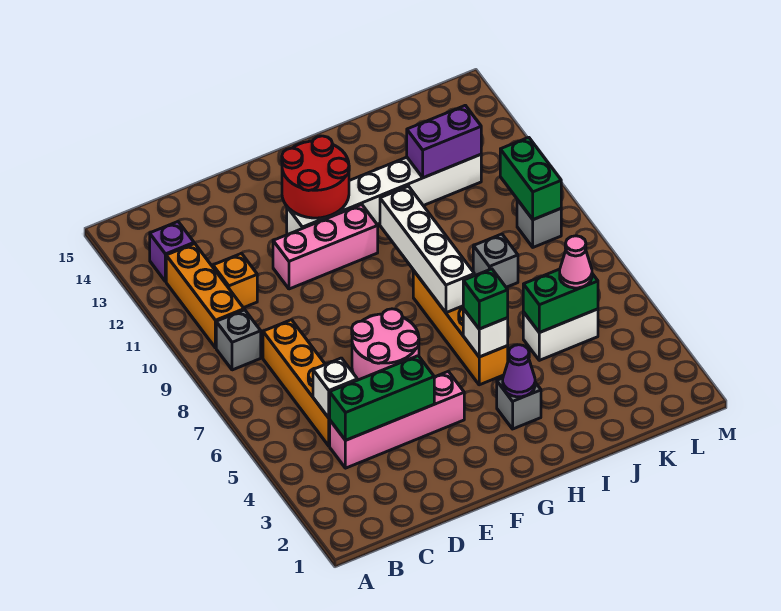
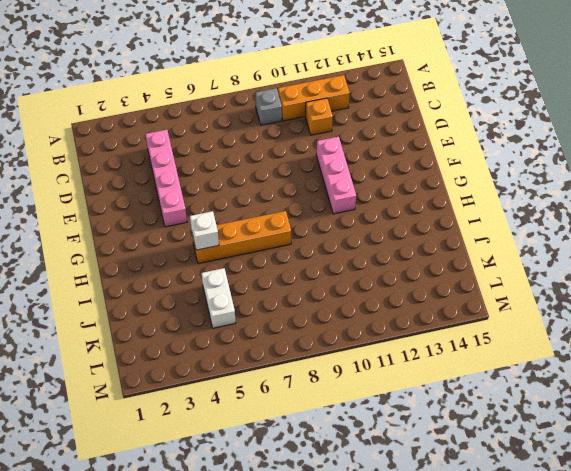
none -> purple brick B13 level 1
none -> orange brick C5:C8 level 1
none -> pink round brick E6:F7 level 1

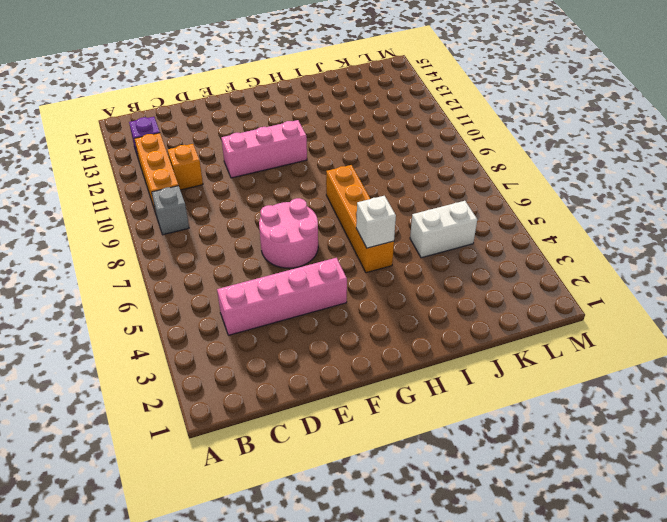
none -> orange brick C5:C8 level 1
none -> white brick F12:K12 level 1
none -> grey brick H3 level 1

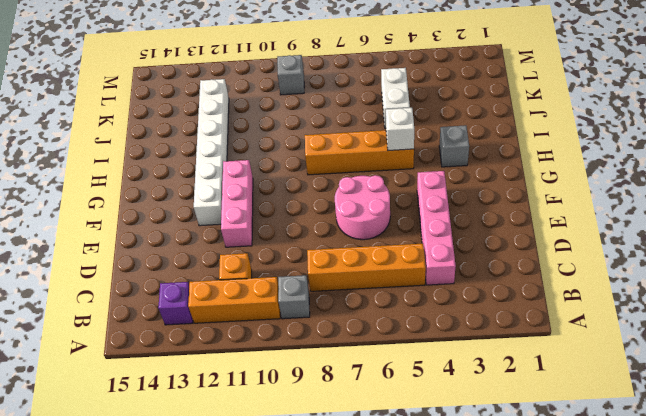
none -> grey brick J8 level 1
none -> green brick C4:E4 level 2
none -> white brick C5 level 2

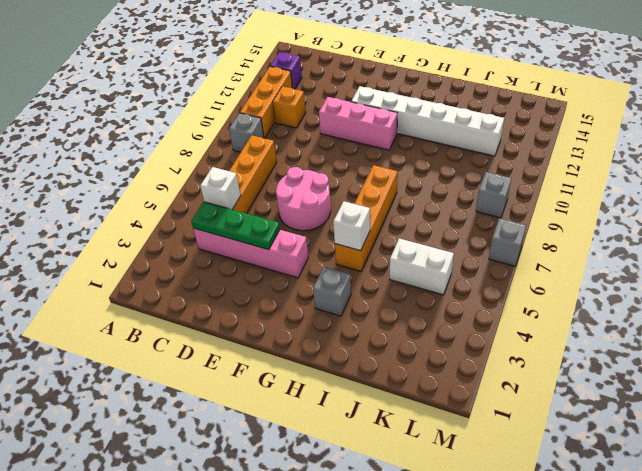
green plate C4:E4 level 2 -> green brick C4:E4 level 2
grey brick M7 level 1 -> grey brick J8 level 1
none -> red round brick F12:G13 level 2
none -> purple cone H3 level 2
none -> white brick H7:H10 level 2

